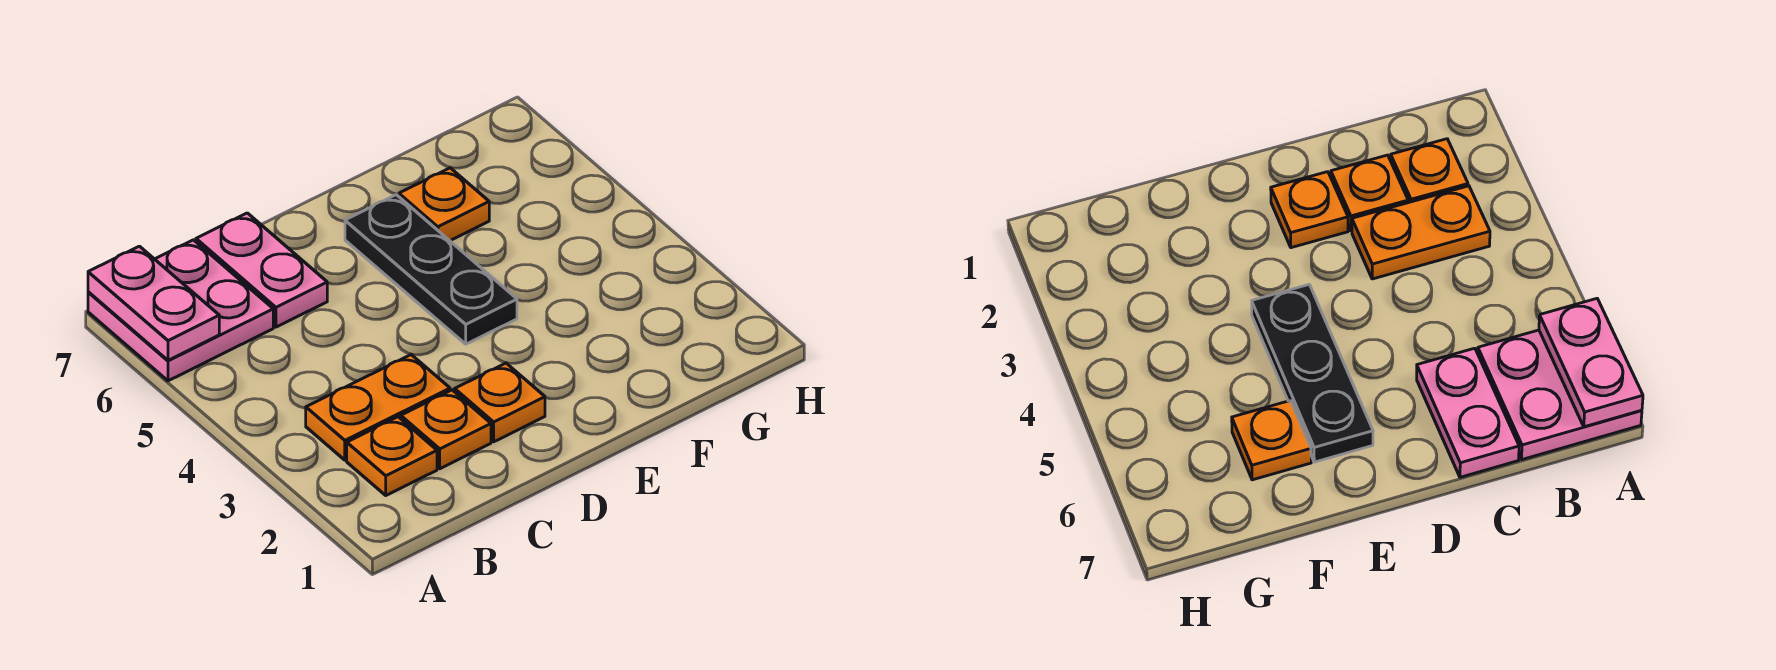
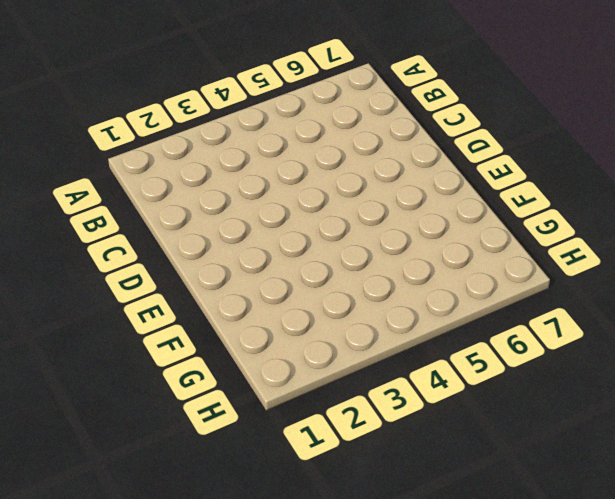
none -> pink plate A6:B7 level 1
none -> orange plate B2 level 1

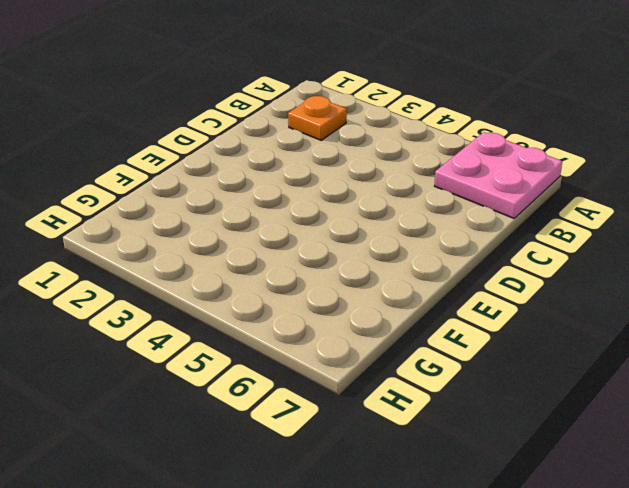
none -> orange plate B3:C3 level 1
none -> orange plate C2 level 1

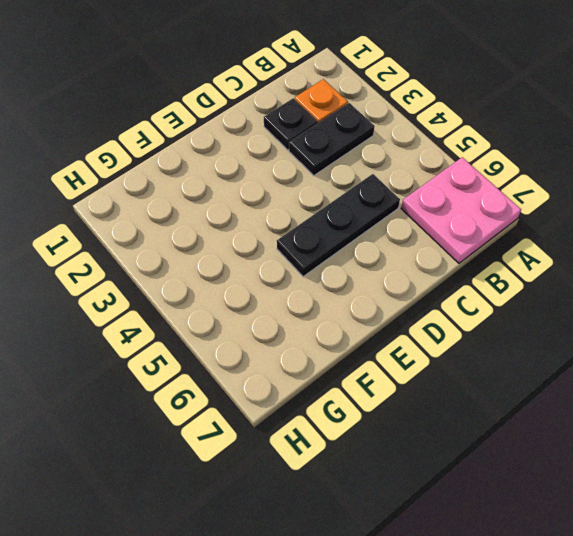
black plate B3:C3 level 1 -> orange plate B3:C3 level 1
black plate C2 level 1 -> orange plate C2 level 1
black plate C5:E5 level 1 -> black plate E4:E6 level 1
none -> pink plate C6:C7 level 1
none -> orange plate D2 level 1

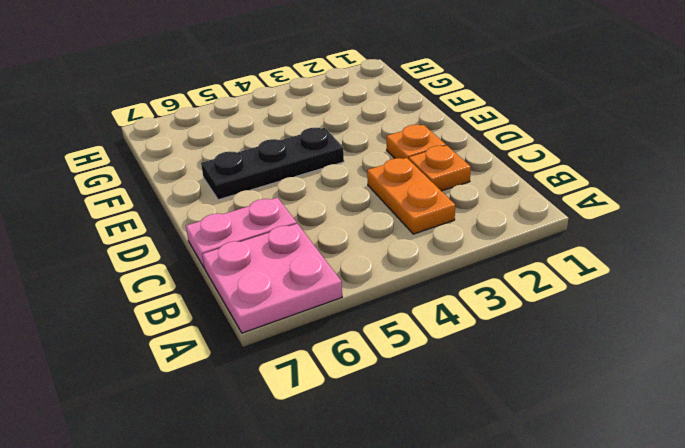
none -> orange plate B2 level 1
none -> orange plate F6 level 1

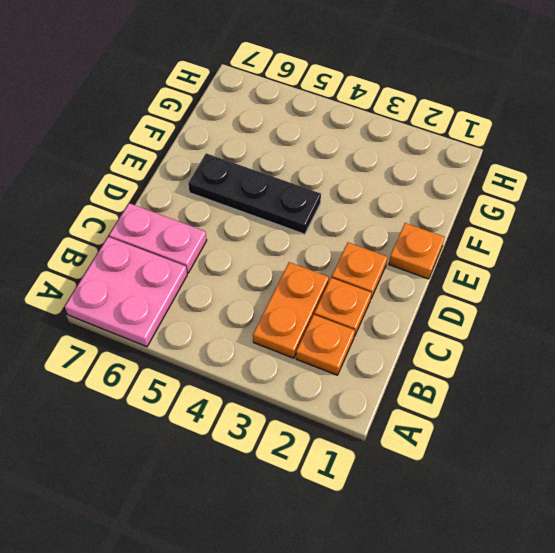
orange plate E1 level 1 -> orange plate F6 level 1
none -> pink plate A6:A7 level 2

